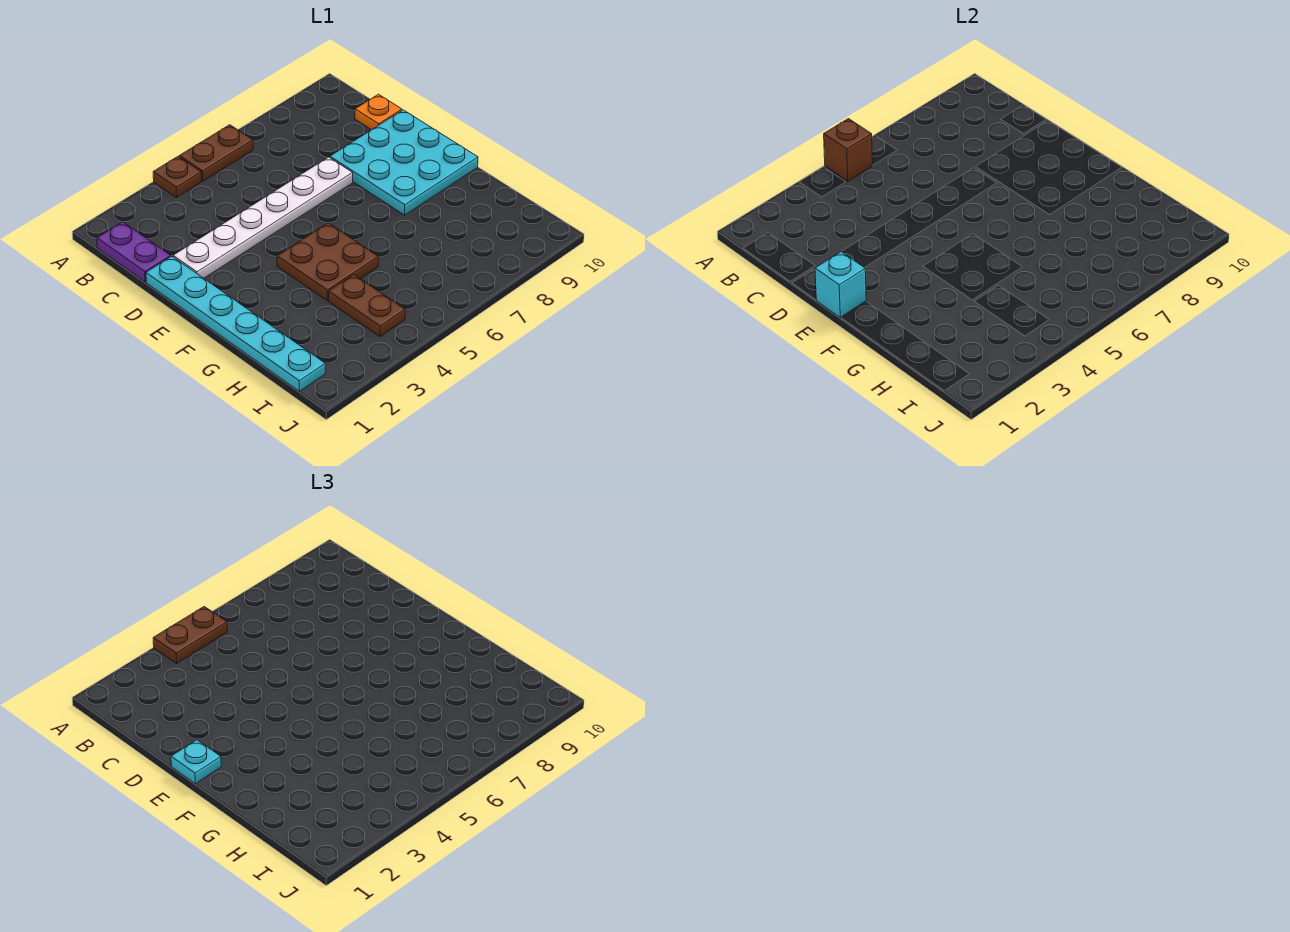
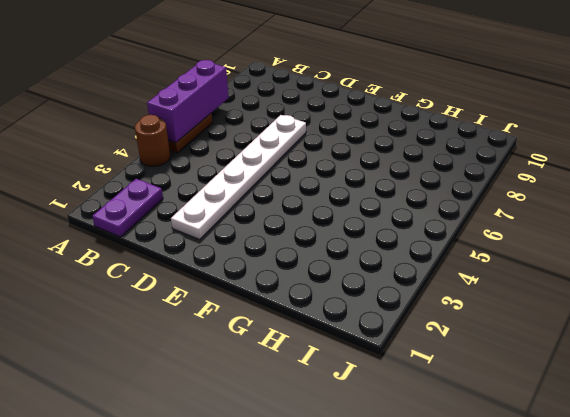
brown round brick A4 level 1 -> brown plate A4 level 1
purple brick A5:A7 level 2 -> brown brick A5 level 2
purple plate B1:B2 level 1 -> purple plate B1:C1 level 1
none -> orange plate C10 level 1
none -> cyan plate D1:I1 level 1
none -> cyan plate D8:F10 level 1

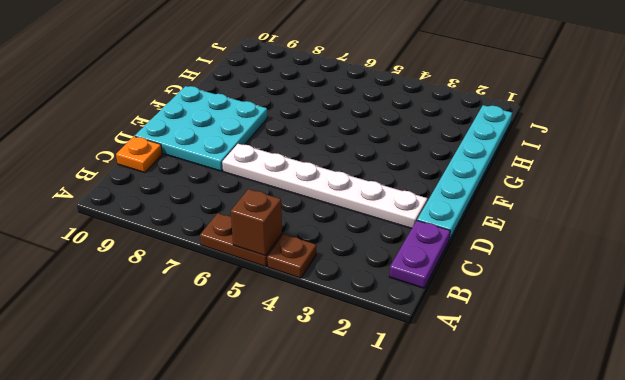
none -> brown plate F4:G5 level 1
none -> brown plate H4:I4 level 1
none -> cyan brick E1 level 2

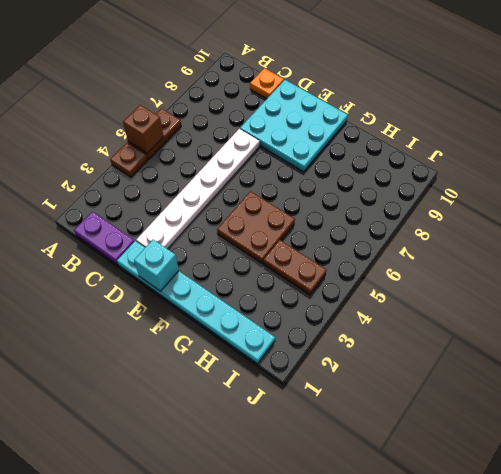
none -> brown plate A4:A5 level 3
none -> cyan plate E1 level 3

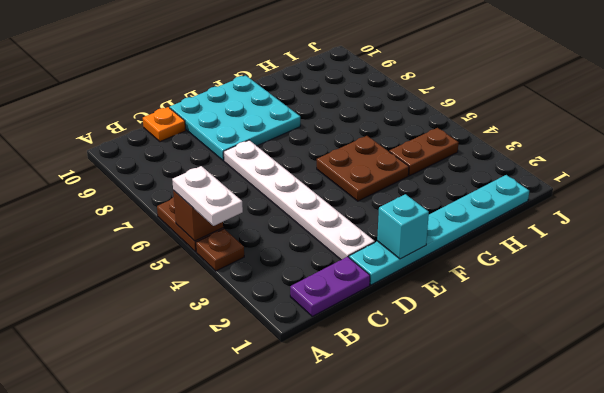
white plate A4:A5 level 3 -> brown plate A4:A5 level 3
none -> cyan plate E1 level 3

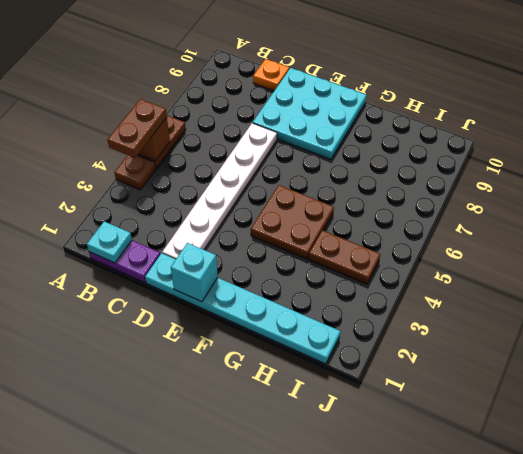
cyan plate B1 level 2 -> cyan plate E1 level 3

